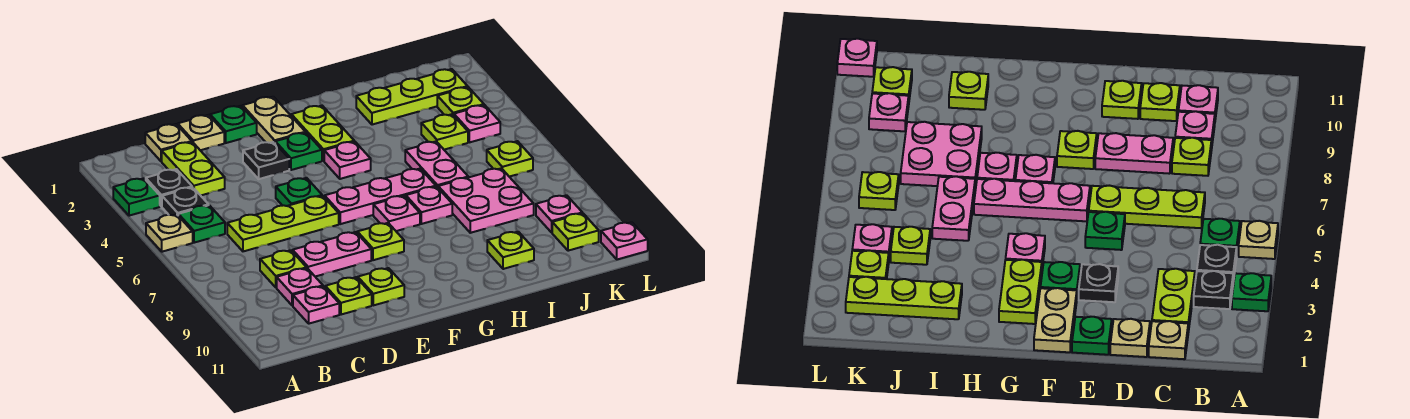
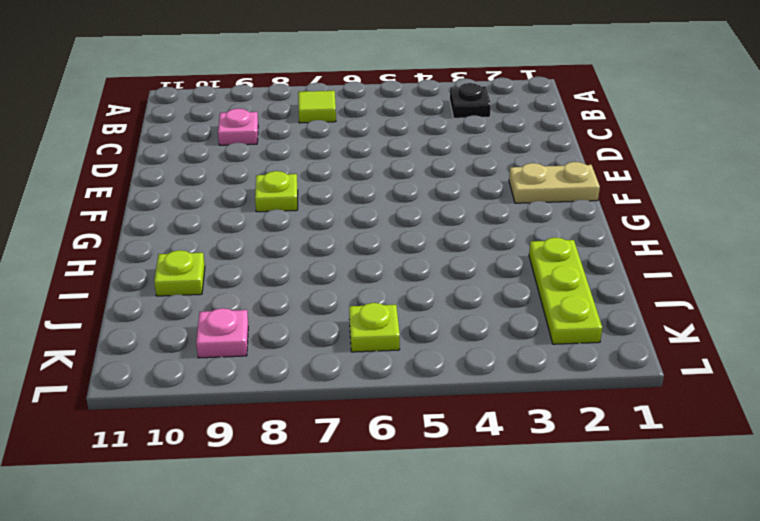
lime tile B7 level 1 -> none
none -> green plate A3 level 1
none -> tan plate A5 level 1
none -> black plate B4 level 1
none -> green plate B5 level 1

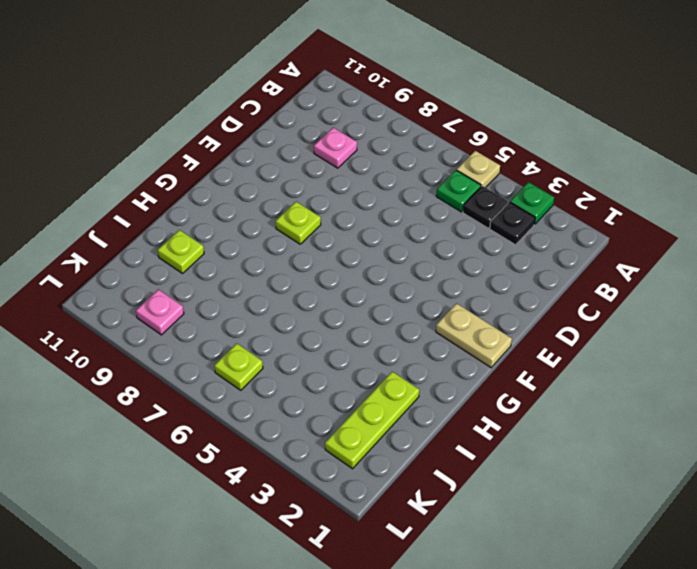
none -> tan plate C1 level 1
none -> lime plate C2:C3 level 1
none -> lime plate C6:E6 level 1
none -> lime plate C8 level 1

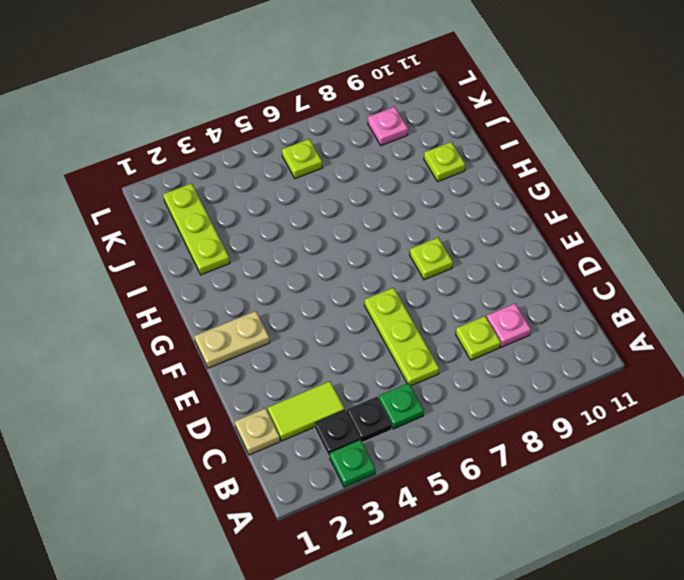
lime tile C2:C3 level 1 -> lime plate C2:C3 level 1
none -> tan plate A5 level 1
none -> pink plate C10 level 1
none -> tan plate D1 level 1
none -> pink plate D8:E8 level 1

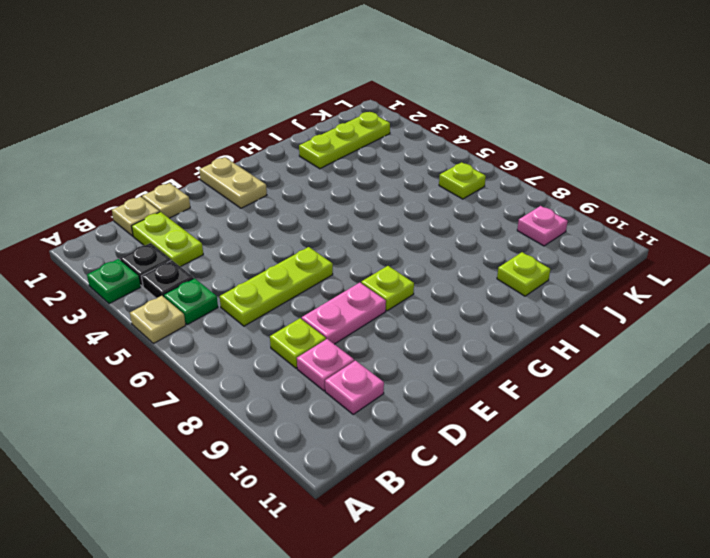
none -> lime plate D10 level 1
none -> green plate E1 level 1
none -> black plate E3 level 1
none -> green plate E5 level 1

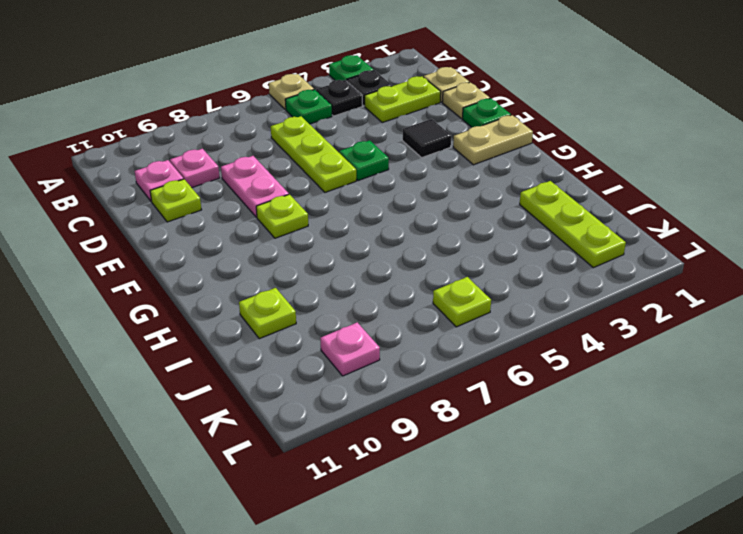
black tile E3 level 1 -> black plate E3 level 1
none -> lime plate C8 level 1
none -> lime plate E10 level 1
none -> green plate F3 level 1
none -> pink plate F6:H6 level 1

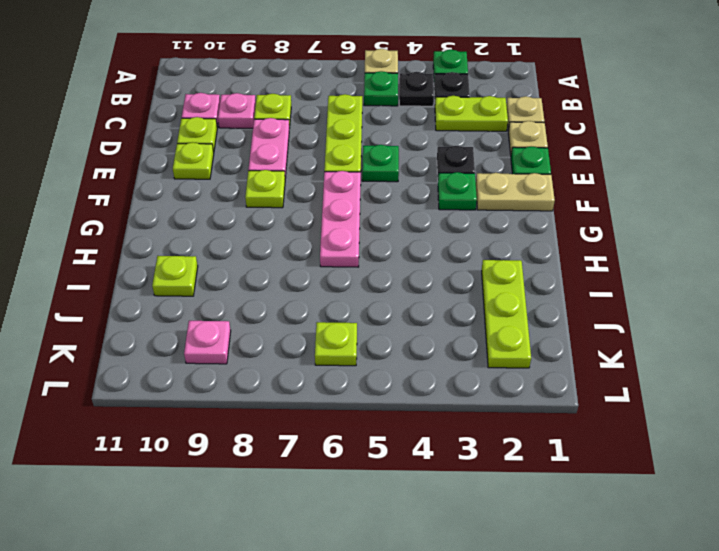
none -> lime plate G2:G3 level 1
none -> pink plate G4 level 1
none -> pink plate G7 level 1
none -> pink plate H7 level 1

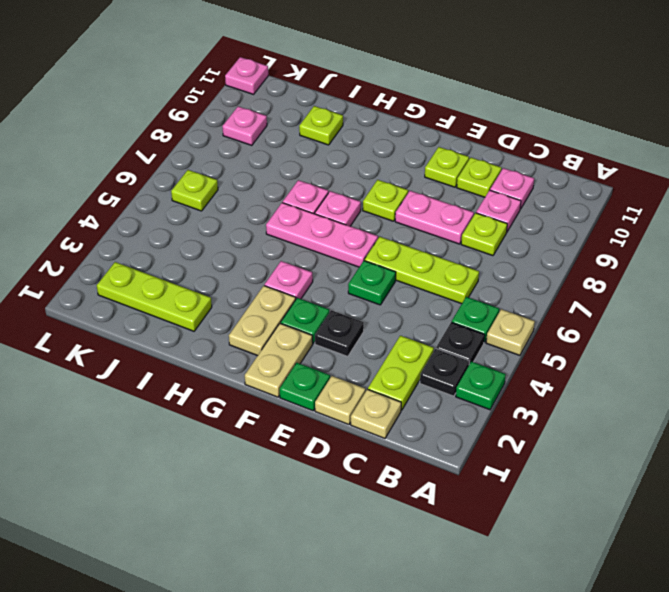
tan plate G2:G3 level 1 -> lime plate G2:G3 level 1
none -> pink plate I5:I6 level 1
none -> pink plate I7:J8 level 1
none -> lime plate J4 level 1
none -> lime plate K3 level 1

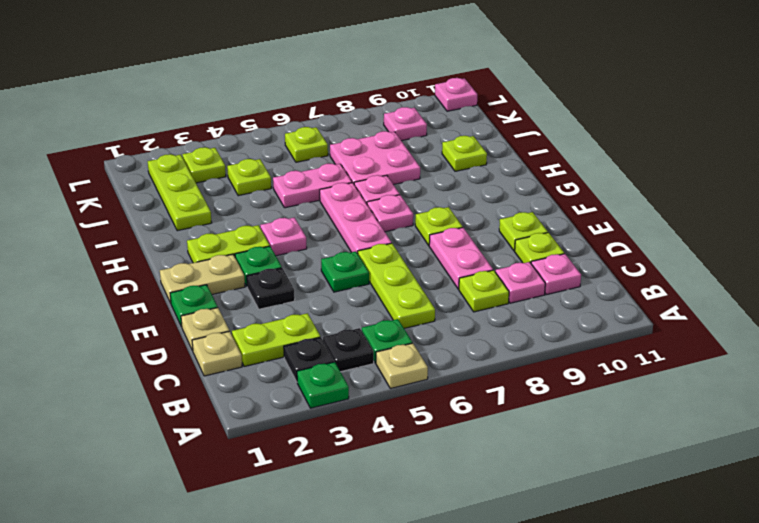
none -> pink plate K4 level 1
none -> lime plate K10 level 1

